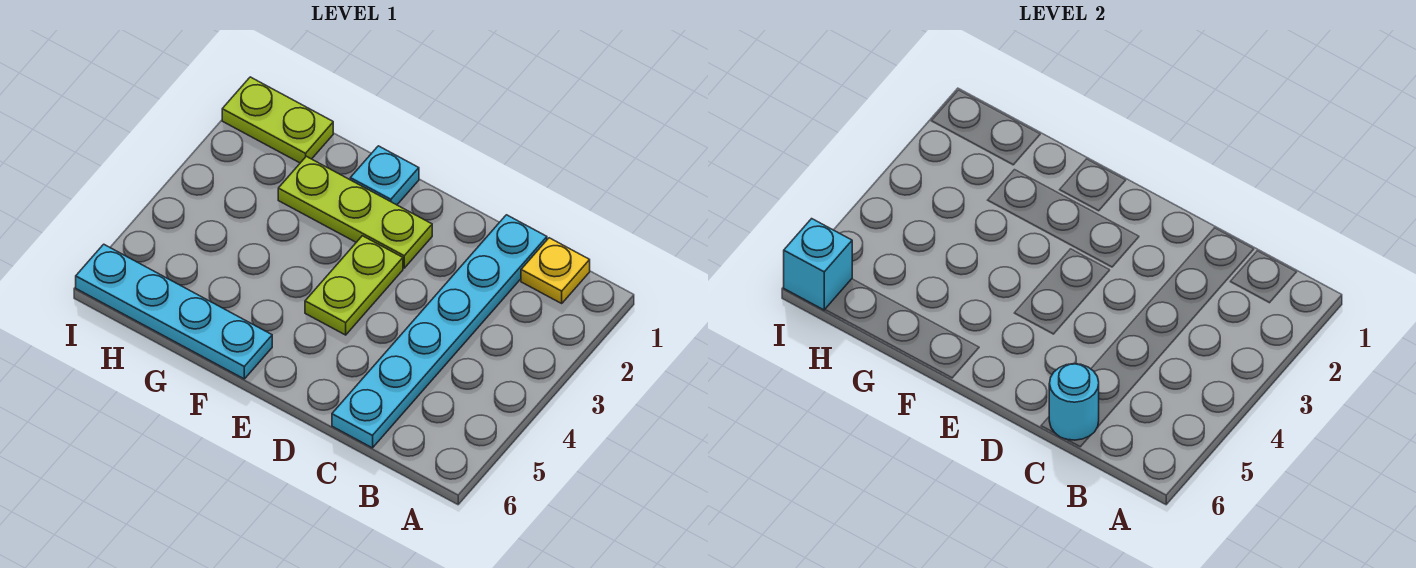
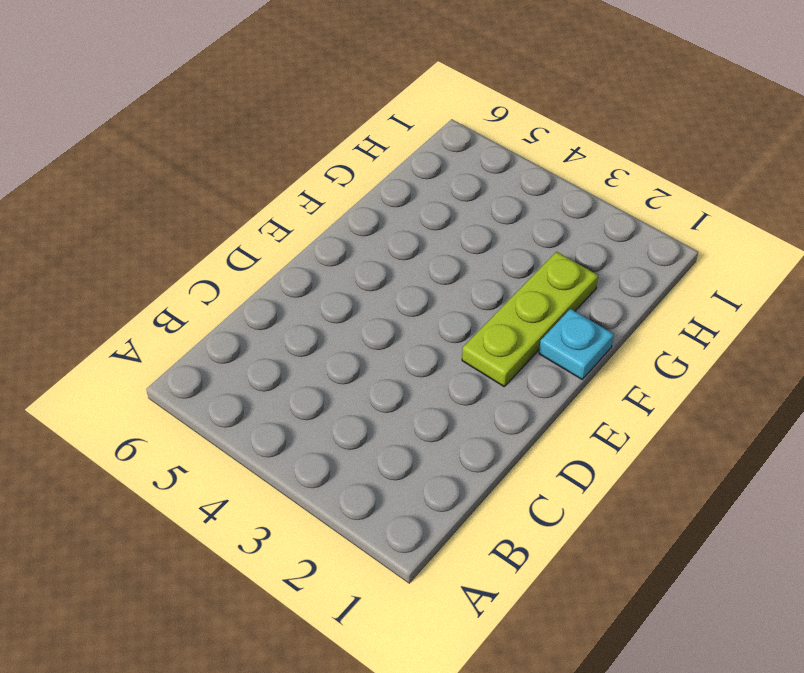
none -> yellow plate B1 level 1
none -> cyan plate C1:C6 level 1

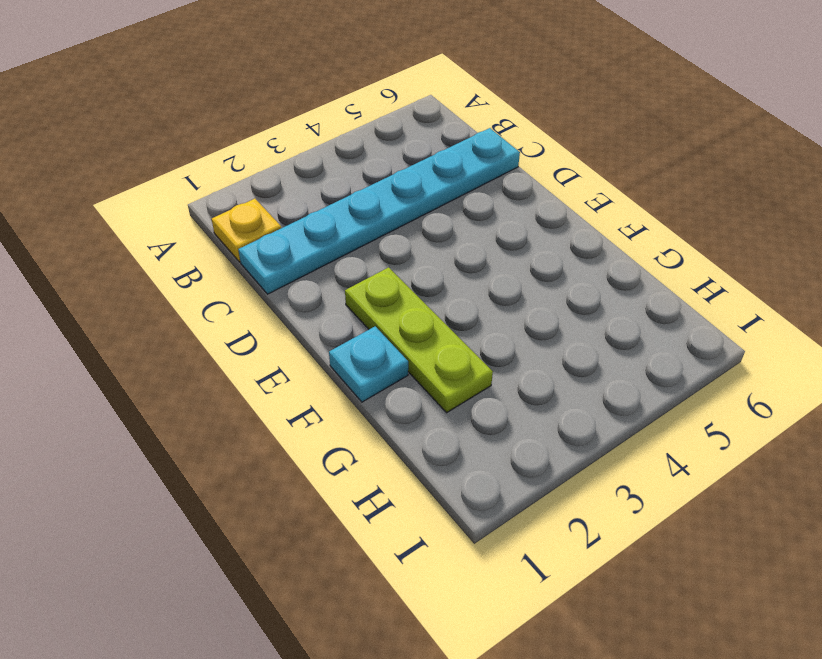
none -> lime plate E3:E4 level 1
none -> cyan plate F6:I6 level 1

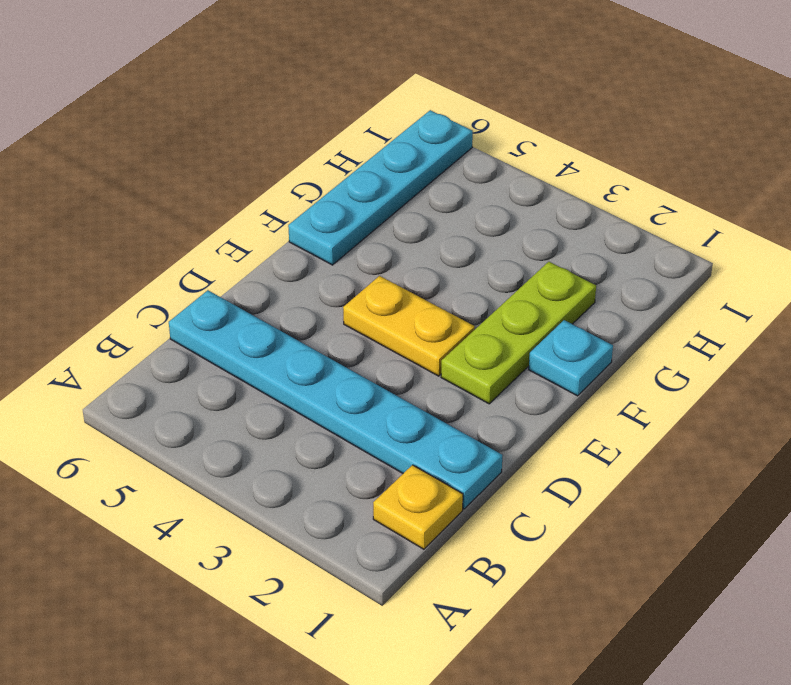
yellow plate E3:E4 level 1 -> lime plate E3:E4 level 1
none -> lime plate H1:I1 level 1
none -> cyan round brick C6 level 2

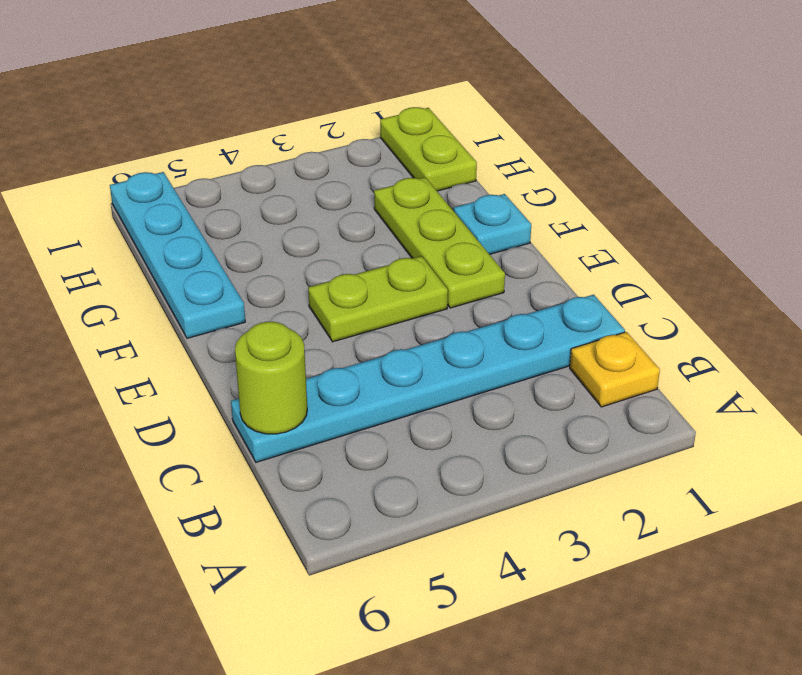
lime round brick C6 level 2 -> cyan round brick C6 level 2
none -> cyan brick I6 level 2

